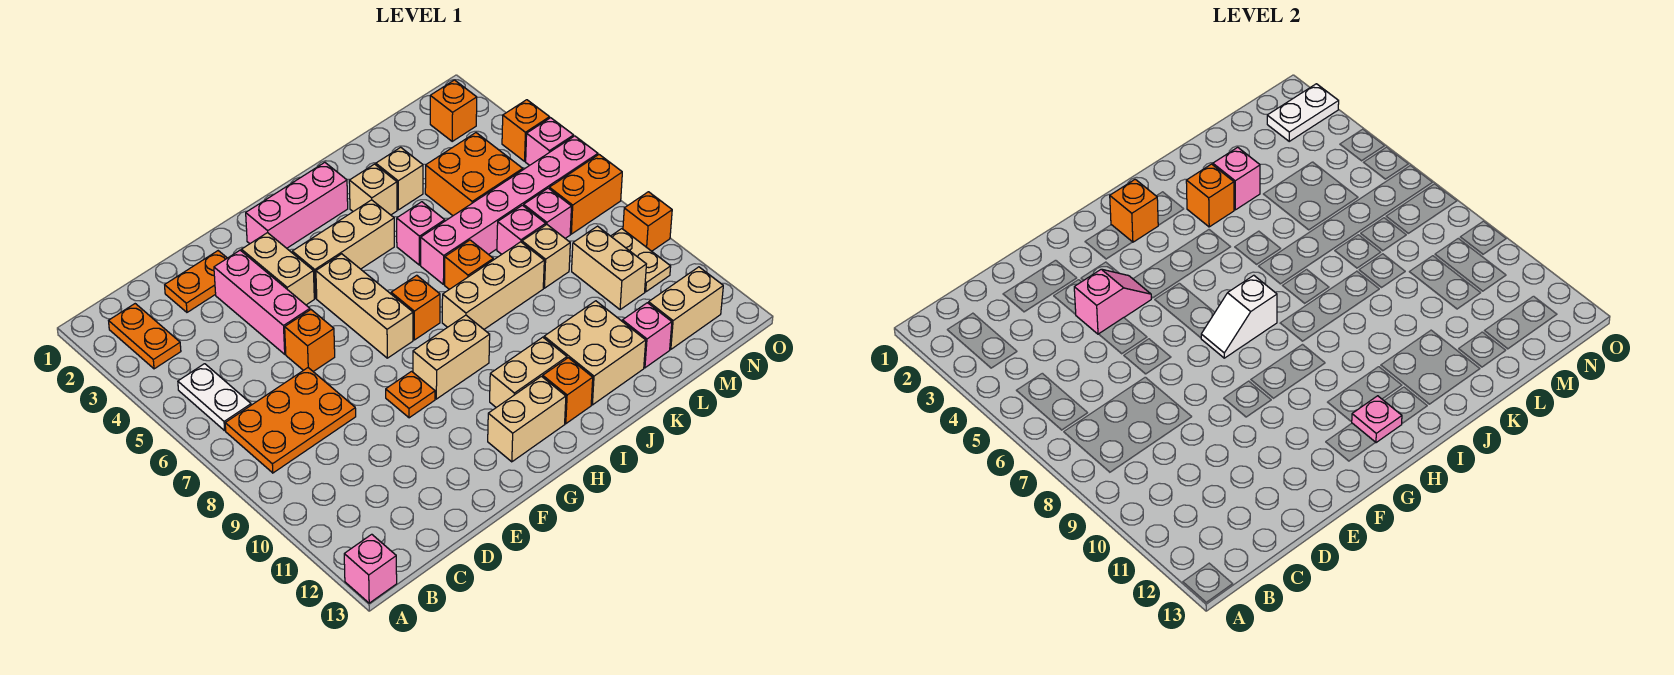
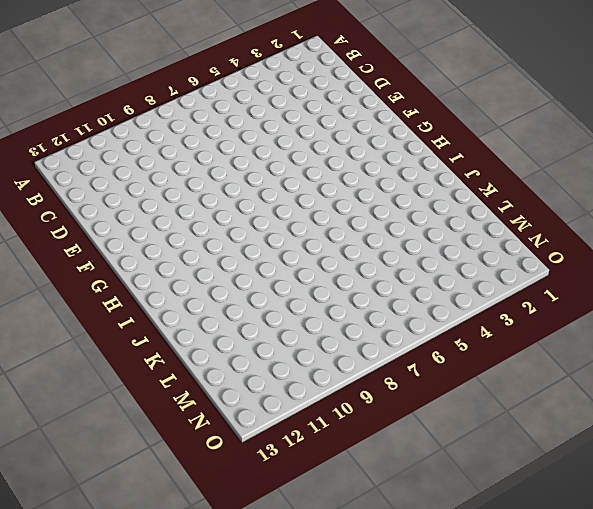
none -> pink brick A13 level 1
none -> orange plate B2:B3 level 1
none -> white plate B5:B6 level 1
none -> orange plate B7:D8 level 1

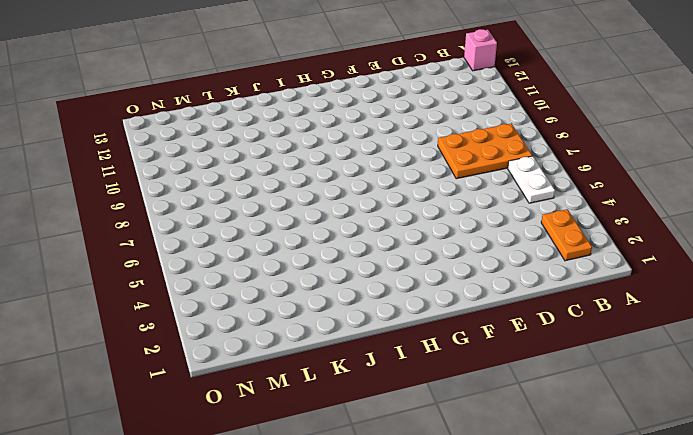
none -> orange plate D2:E2 level 1
none -> pink brick E3:E5 level 1
none -> orange brick E6 level 1
none -> tan brick F3:F4 level 1

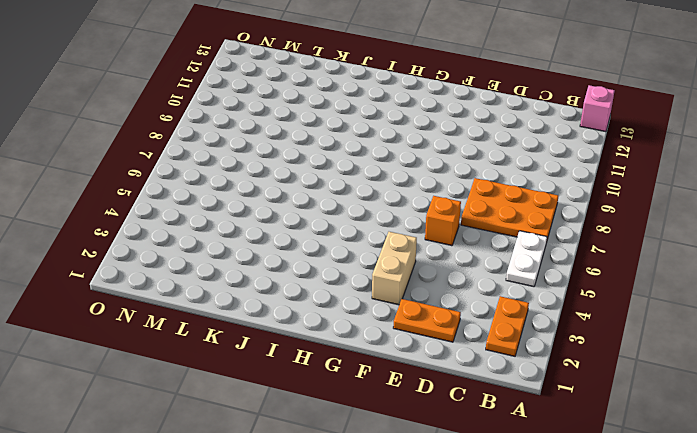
none -> pink brick E3:E5 level 1
none -> orange plate F9 level 1
none -> pink brick G2:I2 level 1
none -> tan brick G4:I4 level 1

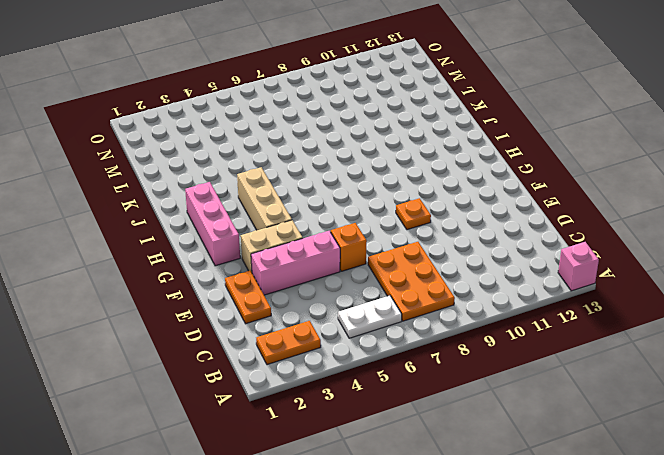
none -> tan brick G5:G7 level 1
none -> tan brick G9:H9 level 1
none -> tan brick G12:H12 level 1
none -> orange brick H7 level 1

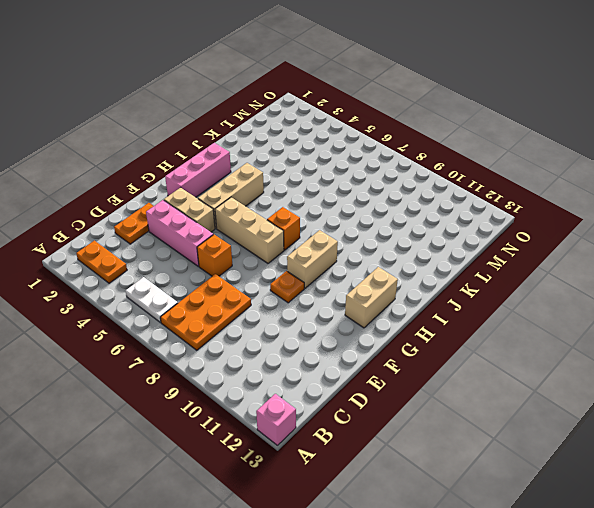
none -> tan brick H11:I11 level 1
none -> tan brick I8:K8 level 1
none -> orange brick I12 level 1
none -> tan brick J3 level 1

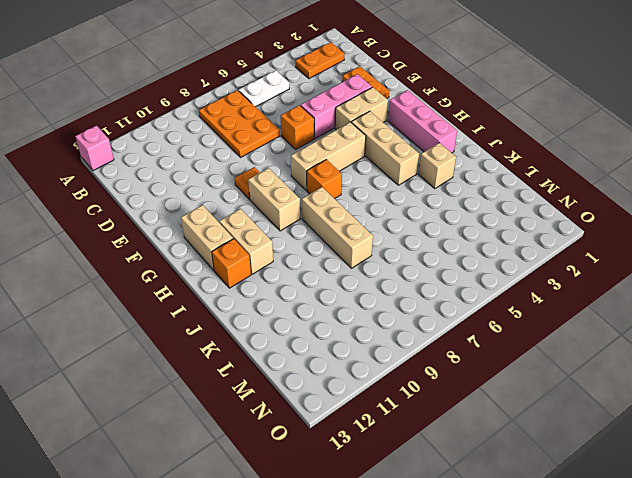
none -> pink brick J5 level 1
none -> pink brick J6:O6 level 1
none -> orange brick J7 level 1
none -> tan brick J11:K12 level 1

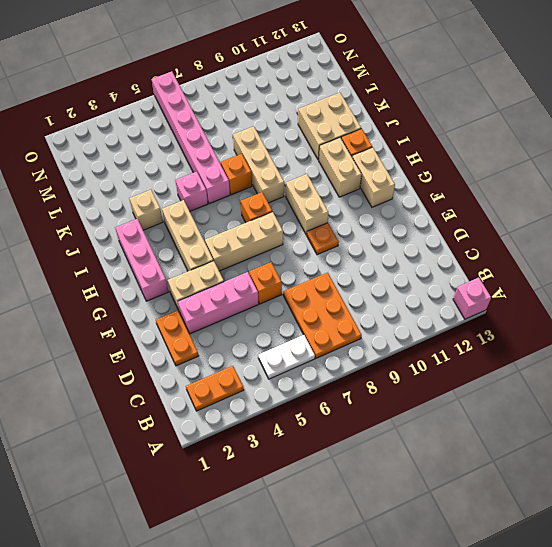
none -> tan brick K3 level 1
none -> orange brick L4:M5 level 1
none -> pink brick L7 level 1
none -> tan brick L8 level 1

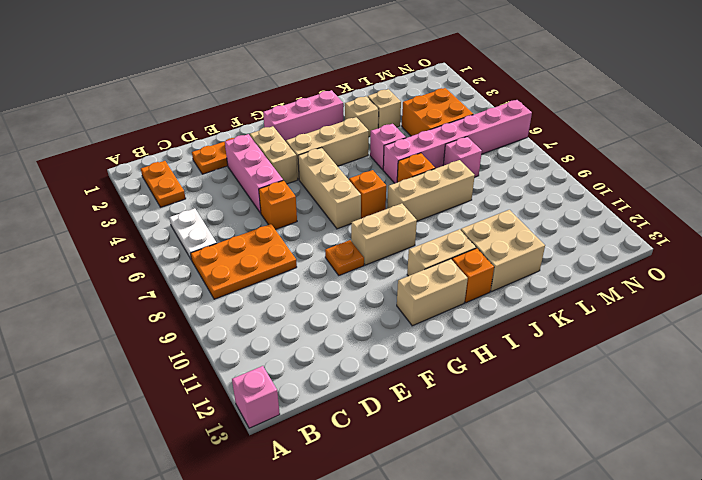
none -> tan brick L8 level 1
none -> pink brick L12 level 1
none -> pink brick M7 level 1
none -> tan brick M9:M10 level 1

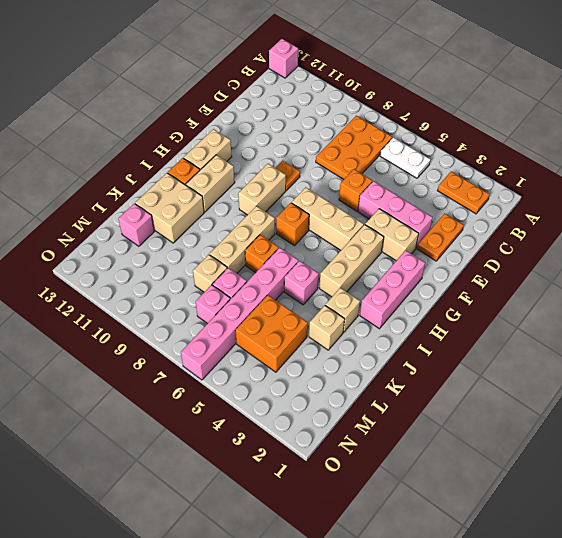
none -> tan brick M9:M10 level 1
none -> tan brick M12:N12 level 1
none -> orange brick N2 level 1
none -> orange brick N7:O7 level 1

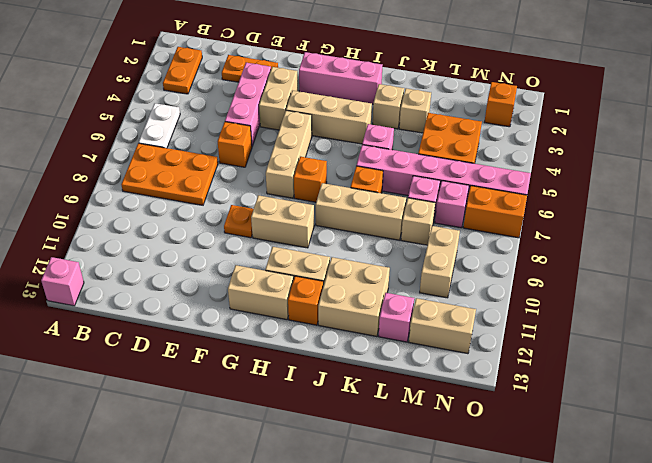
none -> tan plate N9:N10 level 1
none -> orange brick O4 level 1
none -> pink brick O5 level 1
none -> orange brick O9 level 1

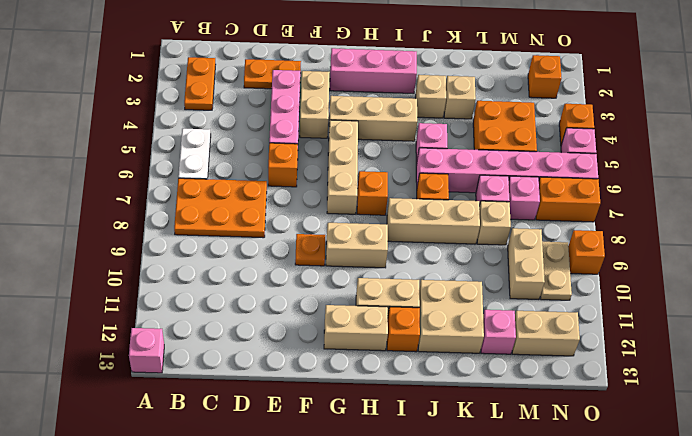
none -> pink slope E4:F4 level 2 top E
none -> white slope G7:H7 level 2 top H
none -> orange brick H2 level 2
none -> pink plate H12 level 2

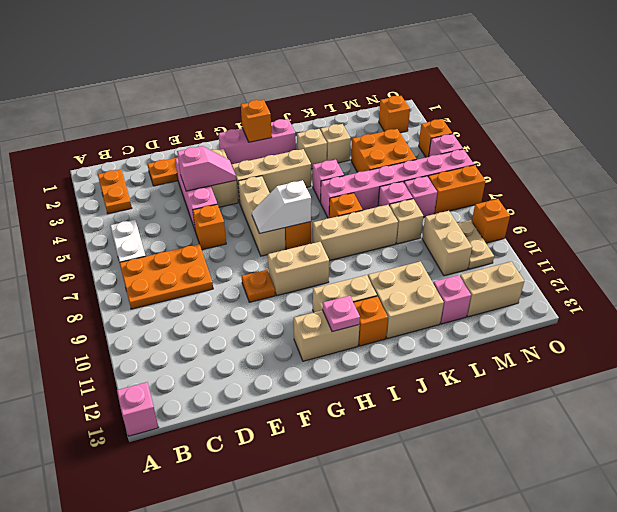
none -> orange brick J3 level 2
none -> pink brick K3 level 2
none -> white plate N2:O2 level 2

